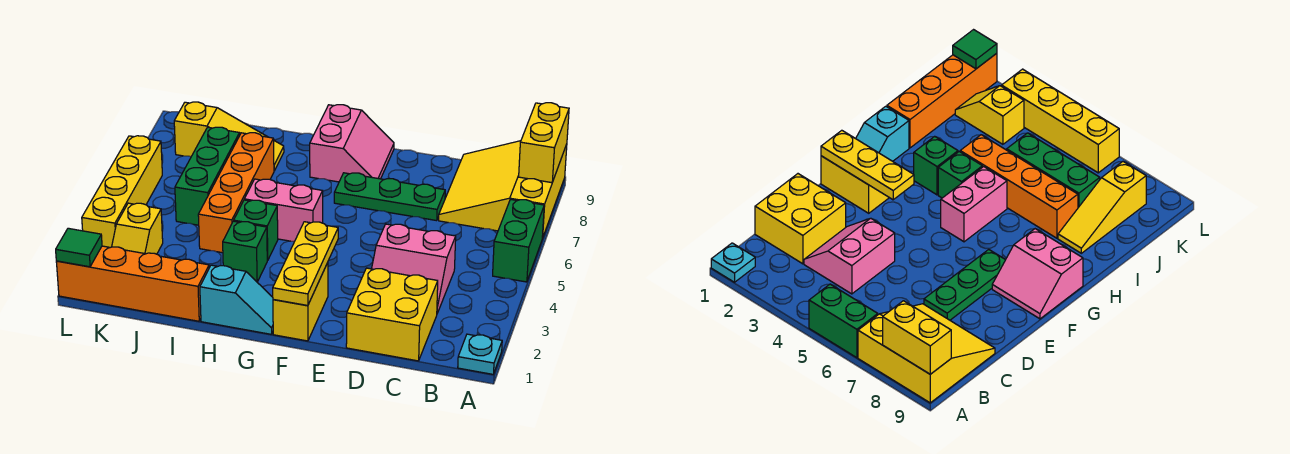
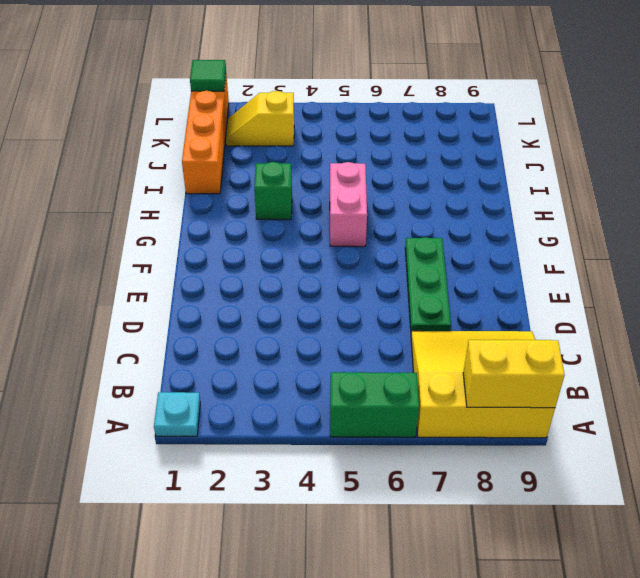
none -> yellow brick C1:D2 level 1
none -> pink slope C3:D4 level 1 top 4
none -> yellow brick F1:F2 level 1

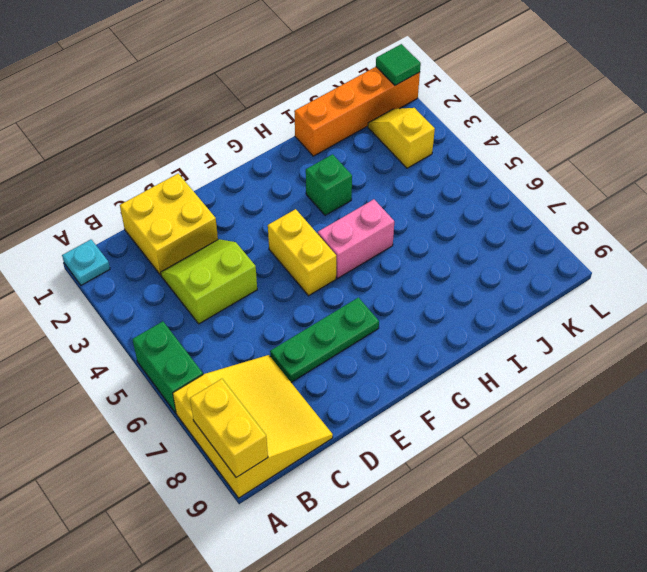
lime slope C3:D4 level 1 top 4 -> pink slope C3:D4 level 1 top 4
yellow brick F4:F5 level 1 -> yellow brick F1:F2 level 1
none -> pink slope F8:G9 level 1 top G
none -> cyan slope G1:H1 level 1 top H
none -> green brick H4 level 1

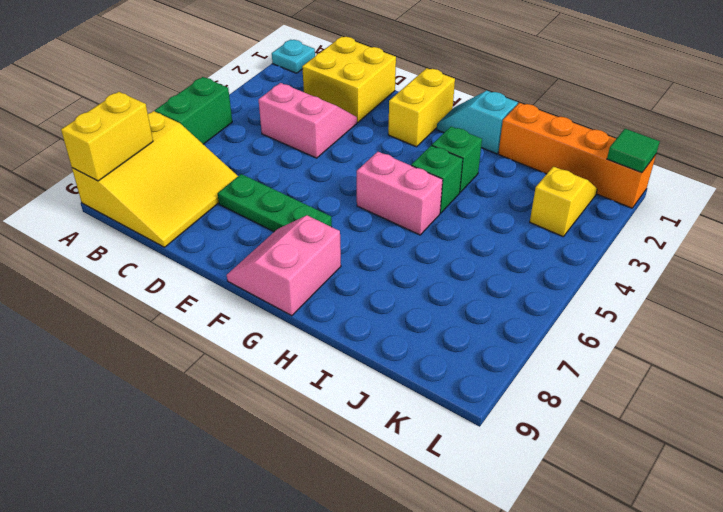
none -> orange brick I4:I7 level 1
none -> yellow slope I8:K8 level 1 top K
none -> green brick J5:J7 level 1

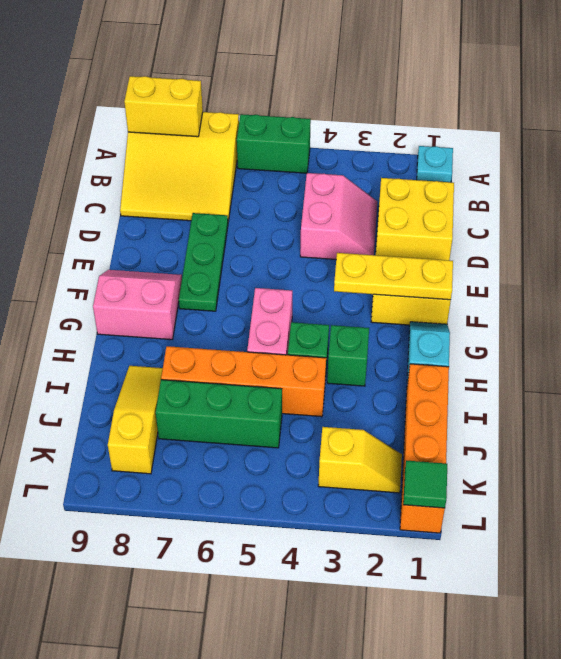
none -> yellow brick L3:L6 level 1

